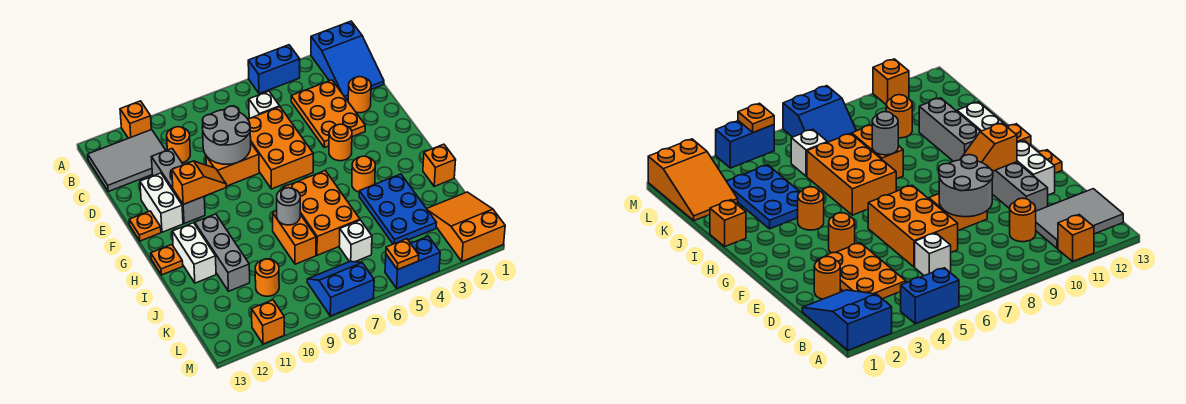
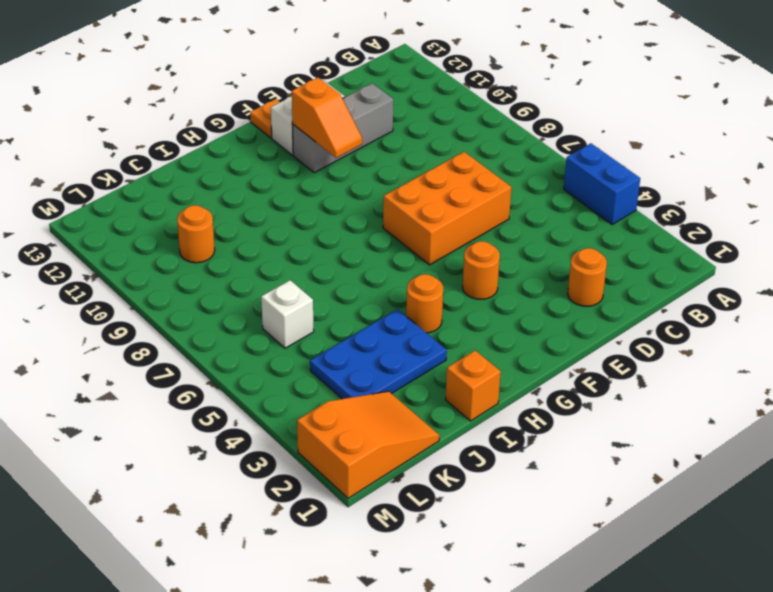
none -> blue slope A1:C2 level 1 top A
none -> orange brick A11 level 1
none -> grey tile B11:C13 level 1
none -> orange plate C3:E4 level 1

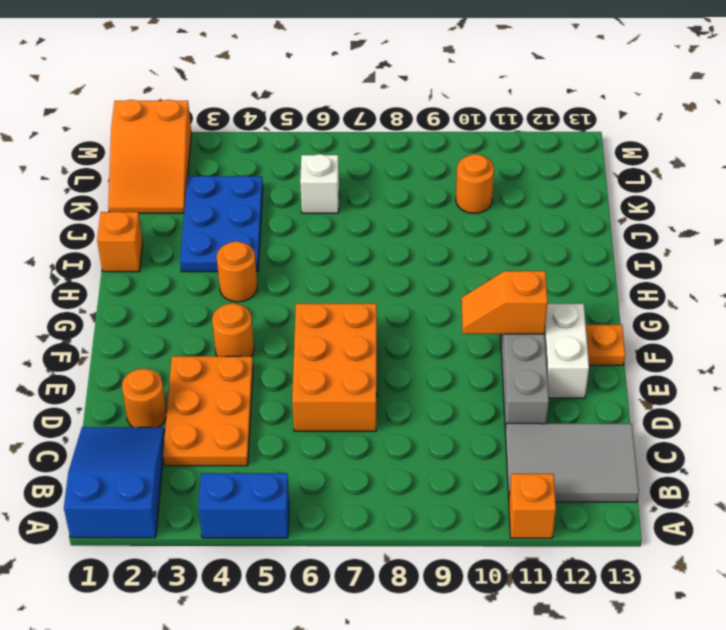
none -> white brick C6 level 1
none -> orange round brick C10 level 1
none -> orange brick E8:E9 level 1
none -> orange brick H6:J7 level 1

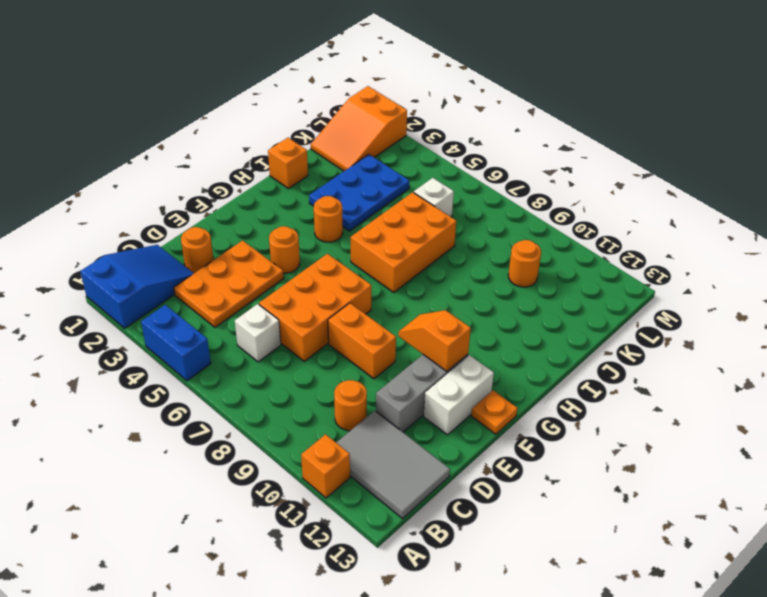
none -> grey brick H11:J11 level 1
none -> white brick H12:I12 level 1
none -> orange plate H13 level 1
none -> orange brick I8:J8 level 1

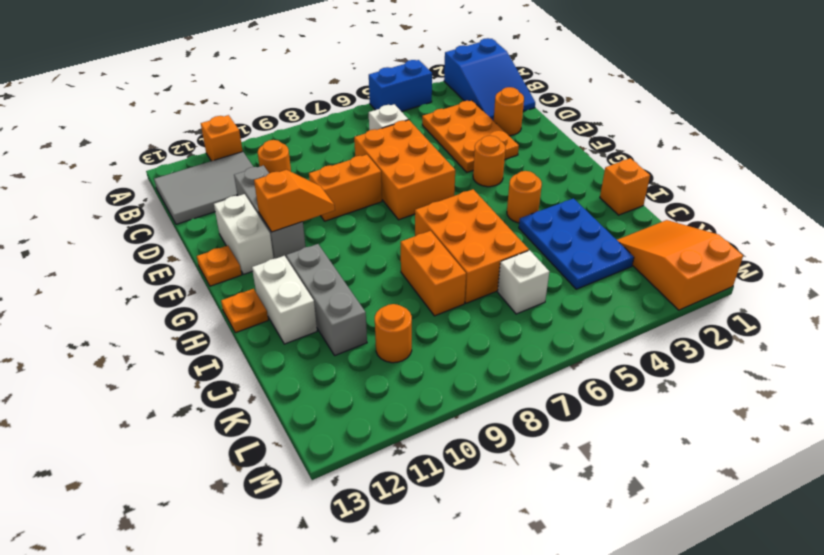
none -> blue slope L7:M8 level 1 top M
none -> blue brick M4:M5 level 1
none -> orange brick M11 level 1
none -> grey round brick D8:E9 level 2

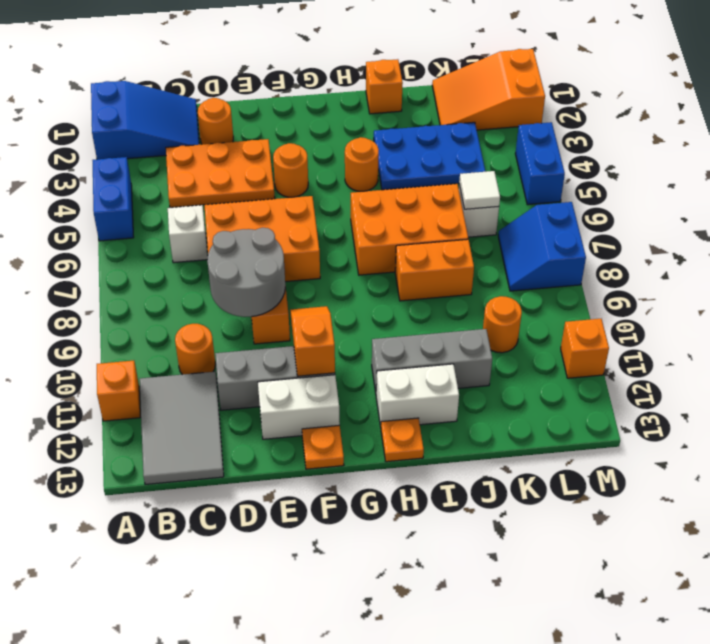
white tile K6 level 2 -> none
none -> grey round brick I8 level 2
none -> orange plate M5 level 2

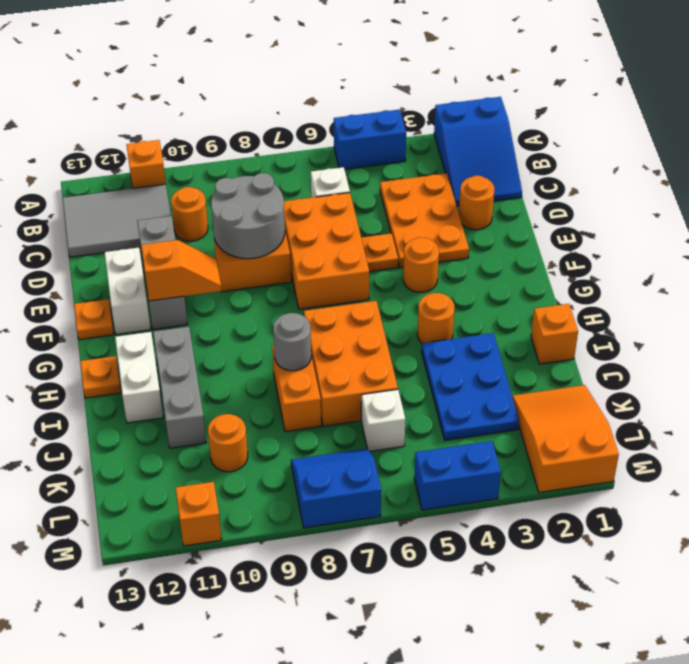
orange plate E5 level 1 -> orange plate M5 level 2

